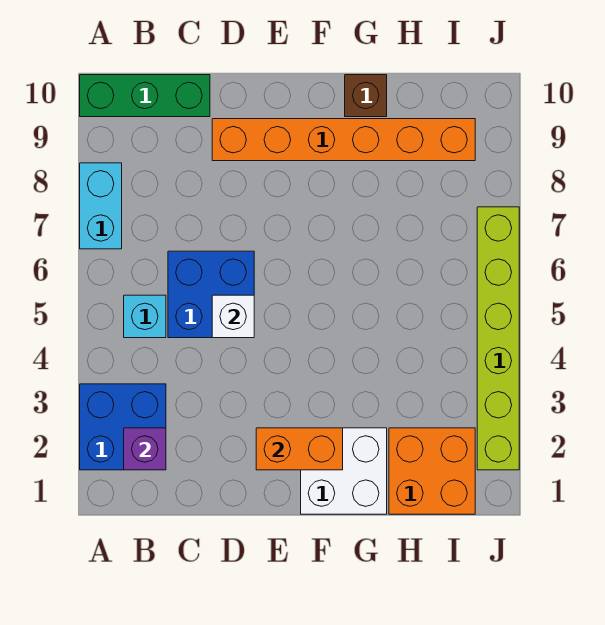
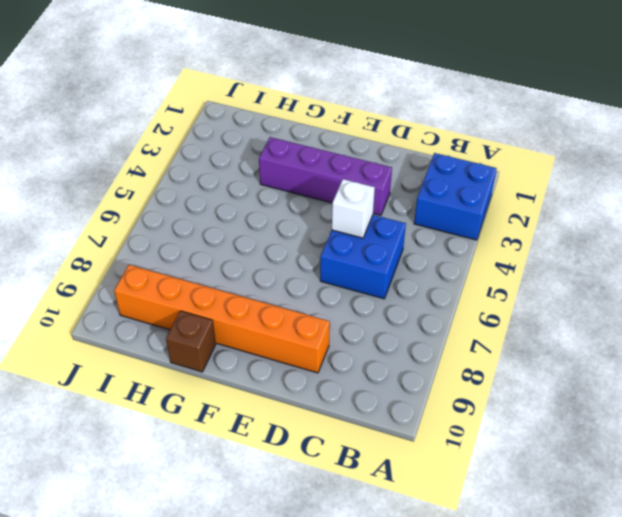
purple brick D3:G3 level 1 -> none
none -> cyan brick A7:A8 level 1
none -> green brick A10:C10 level 1
none -> cyan brick B5 level 1

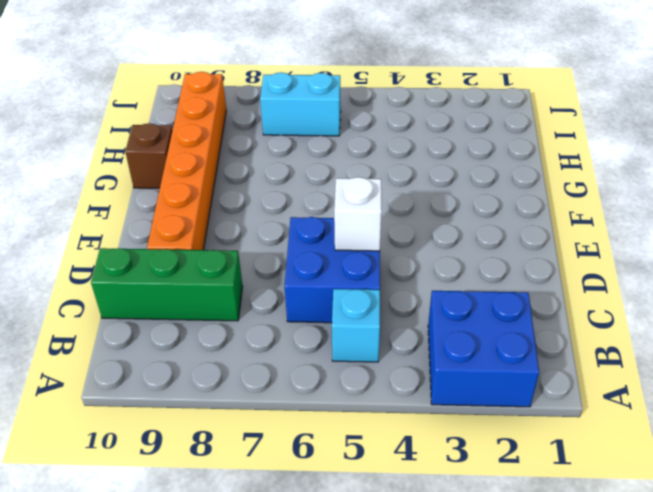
green brick C8:C10 level 1 -> green brick A10:C10 level 1
cyan brick I6:I7 level 1 -> cyan brick A7:A8 level 1
none -> white brick F1:G2 level 1
none -> orange brick H1:I2 level 1
none -> lime brick J2:J7 level 1

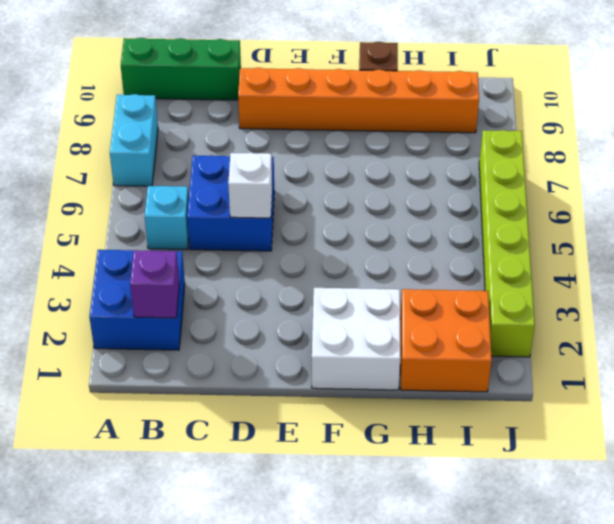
none -> orange brick E2:F2 level 2

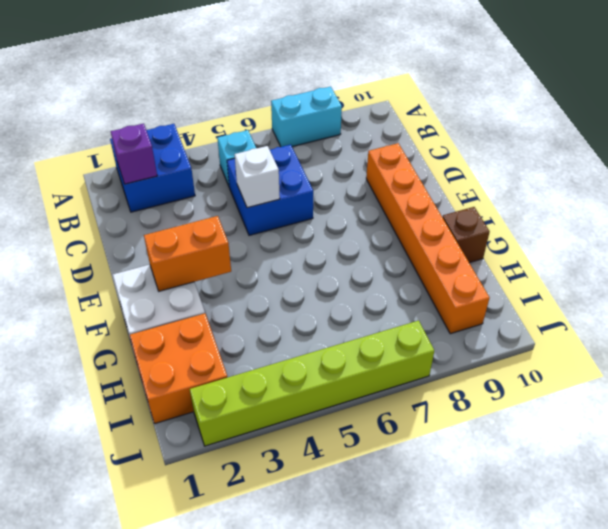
orange brick F2:F3 level 2 -> orange brick E2:F2 level 2
none -> green brick A10:C10 level 1

